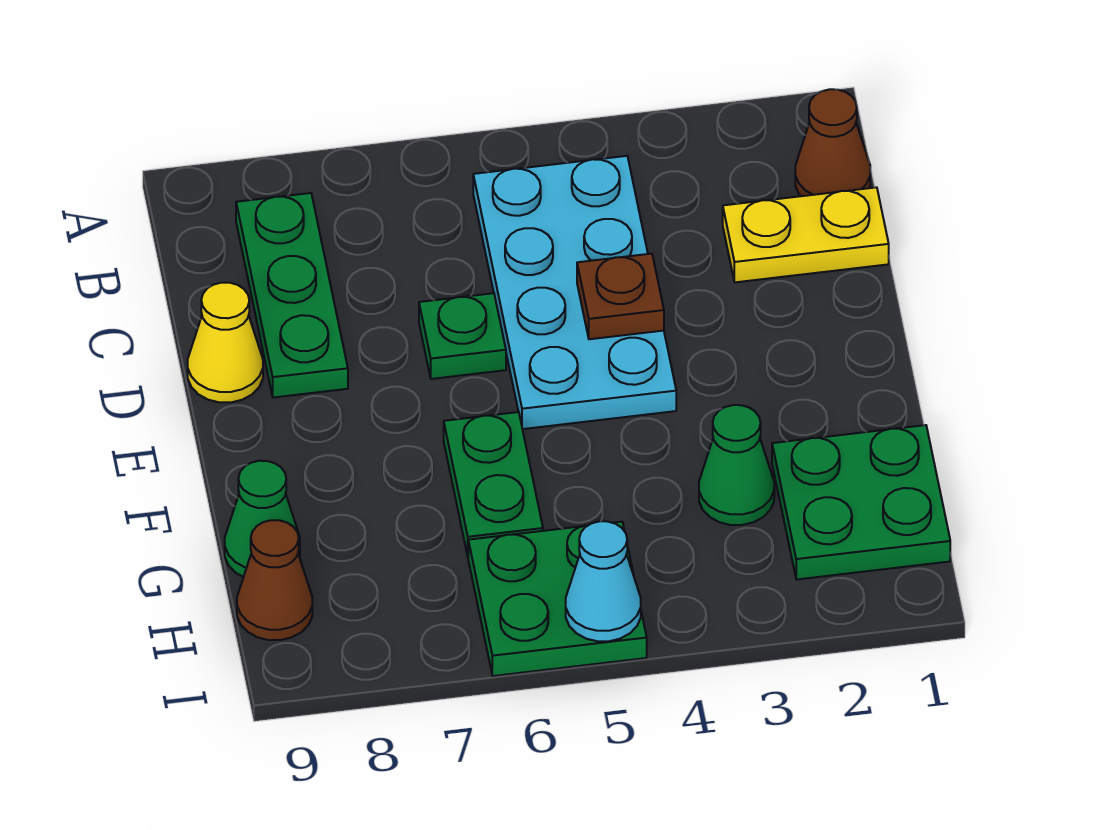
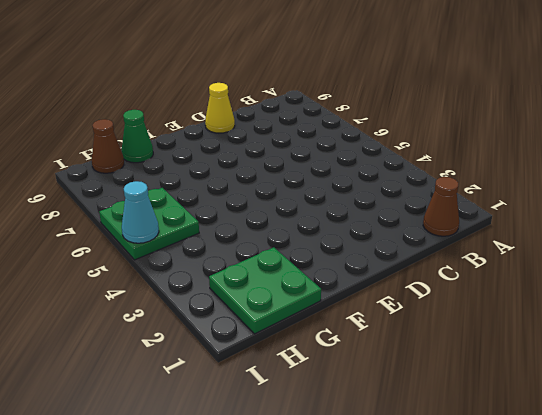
none -> cyan plate B4:E5 level 1
none -> green plate B8:D8 level 1
none -> yellow plate C1:C2 level 1

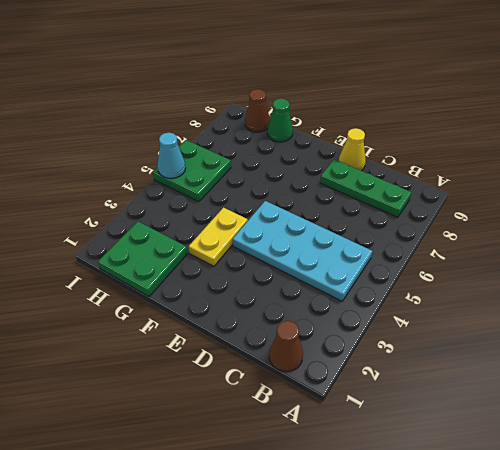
yellow plate F3:F4 level 1 -> yellow plate C1:C2 level 1
none -> green plate D6 level 1
none -> green plate F6:G6 level 1
none -> green cone G3 level 1

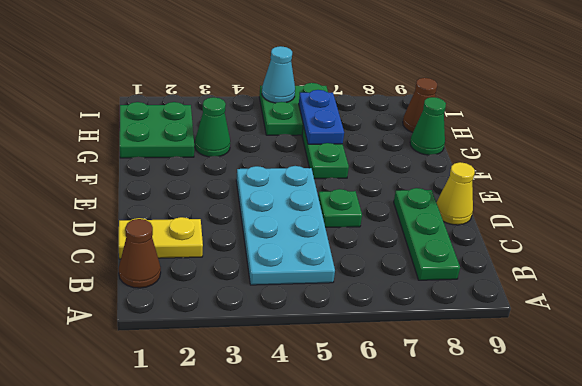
blue plate G6:H6 level 2 -> none
none -> brown plate D4 level 2

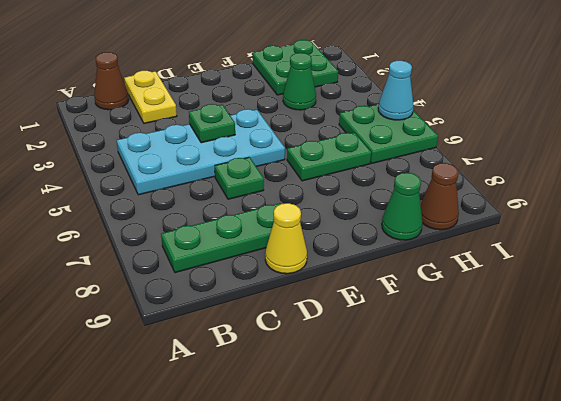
green plate D4 level 2 -> brown plate D4 level 2

